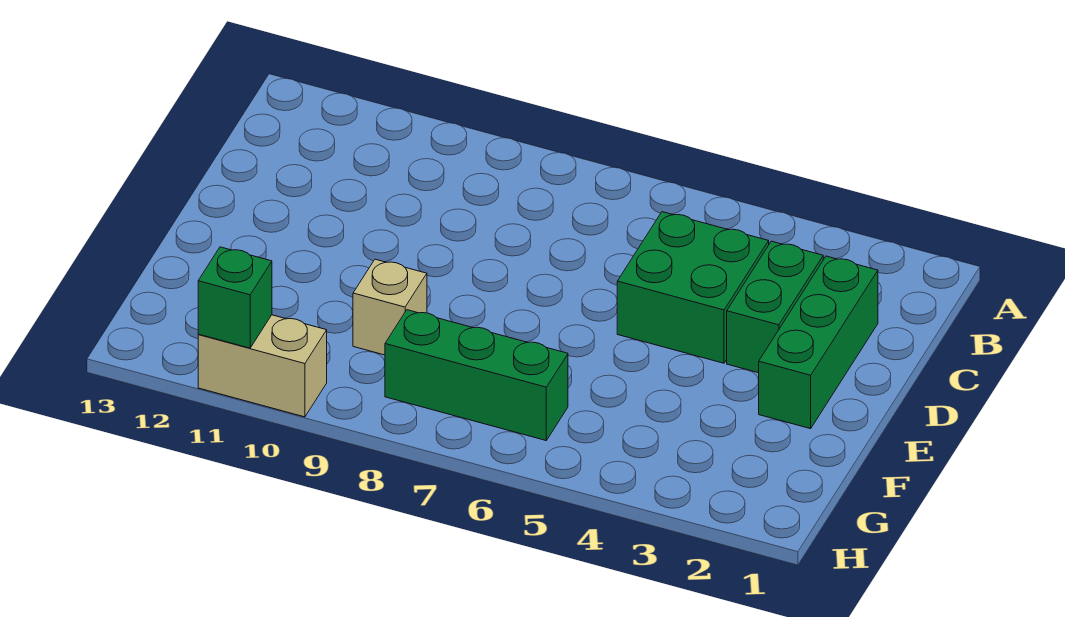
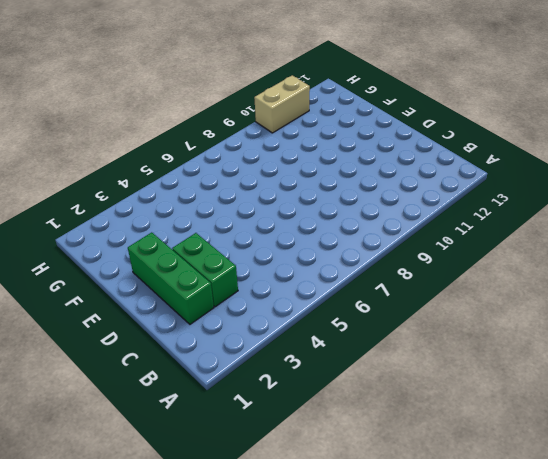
none -> green brick C4:D5 level 1
none -> tan brick F9 level 1

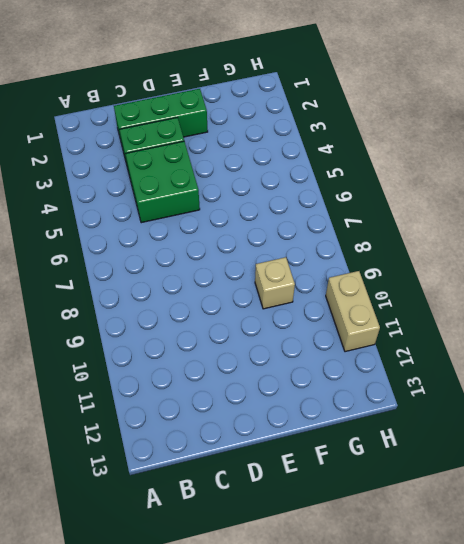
none -> green brick G6:G8 level 1
none -> green brick H11 level 2

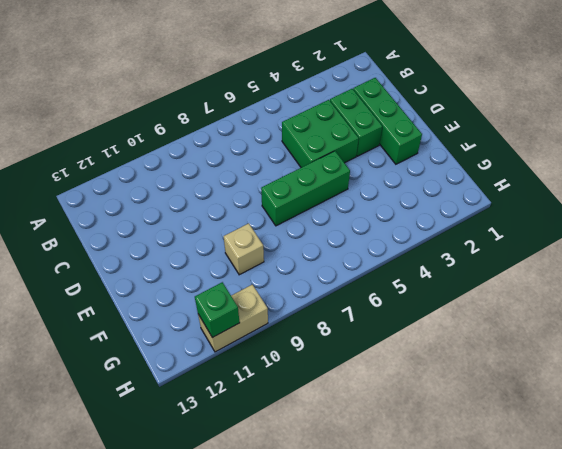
green brick E5:E7 level 1 -> green brick G6:G8 level 1

